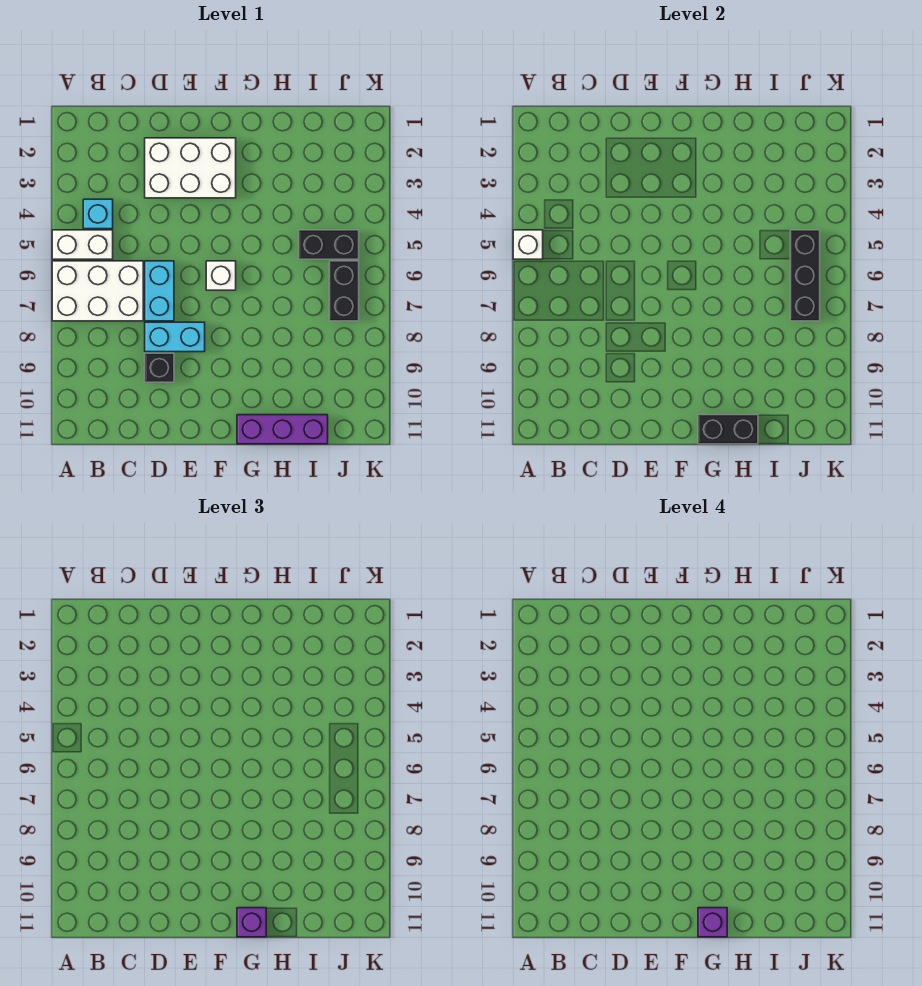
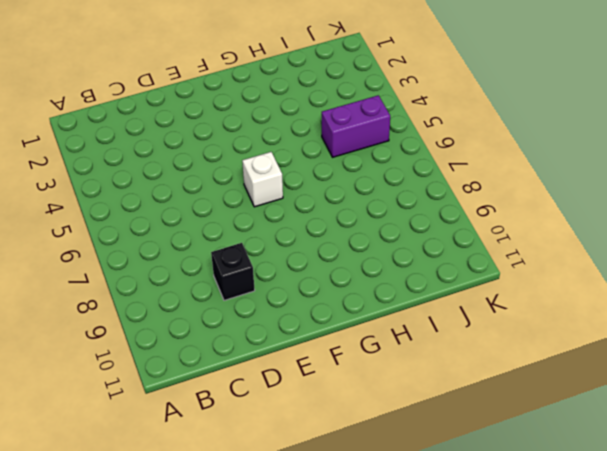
purple brick I5:J5 level 1 -> black brick I5:J5 level 1
none -> white brick A5:B5 level 1
none -> white brick A6:C7 level 1
none -> cyan brick B4 level 1

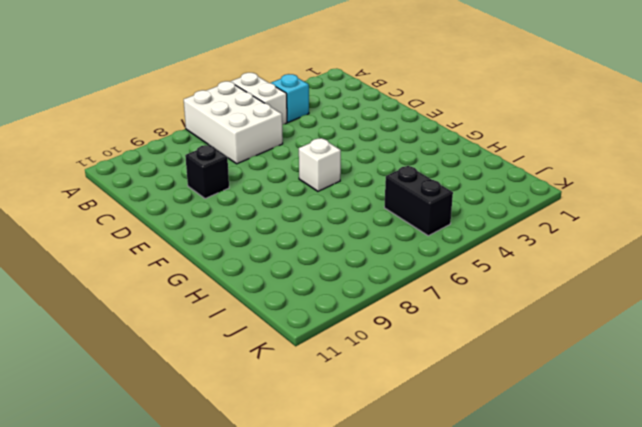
none -> white brick D2:F3 level 1
none -> cyan brick D6:D7 level 1
none -> cyan brick D8:E8 level 1

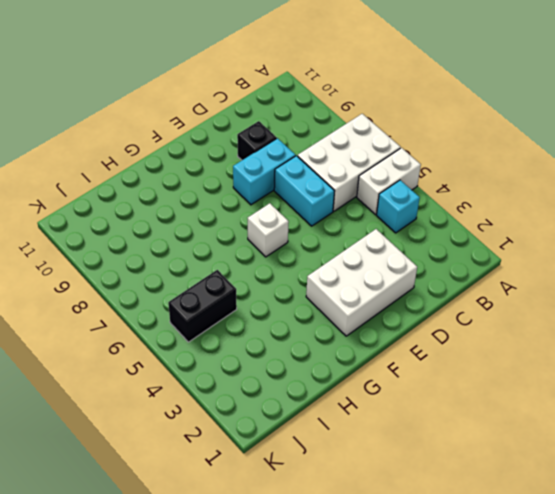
none -> purple brick G11:I11 level 1
none -> black brick J6:J7 level 1
none -> white brick A5 level 2

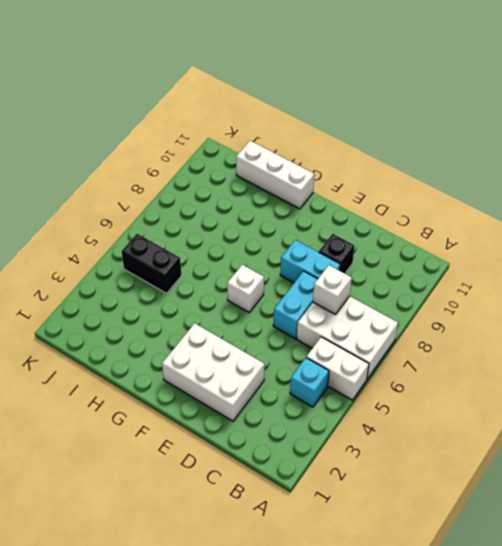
white brick C7 level 2 -> white brick A5 level 2
white brick G11:I11 level 1 -> purple brick G11:I11 level 1
none -> black brick J6:J7 level 1
none -> black brick G11:H11 level 2
none -> black brick J5:J7 level 2

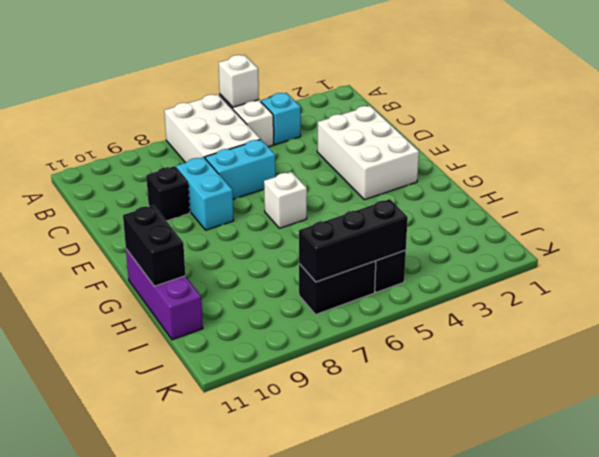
none -> purple brick G11 level 3
none -> purple brick G11 level 4

